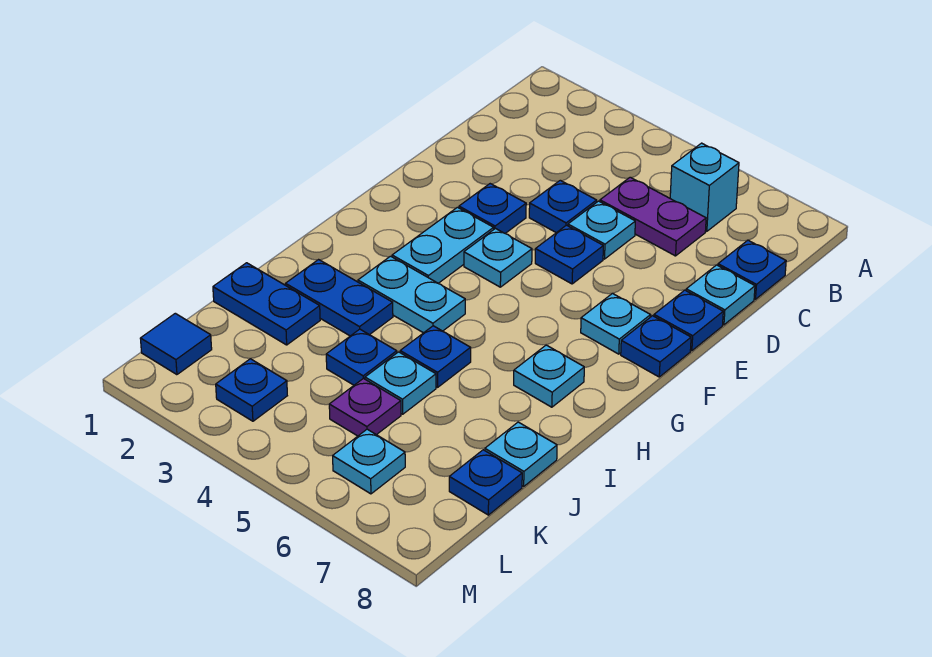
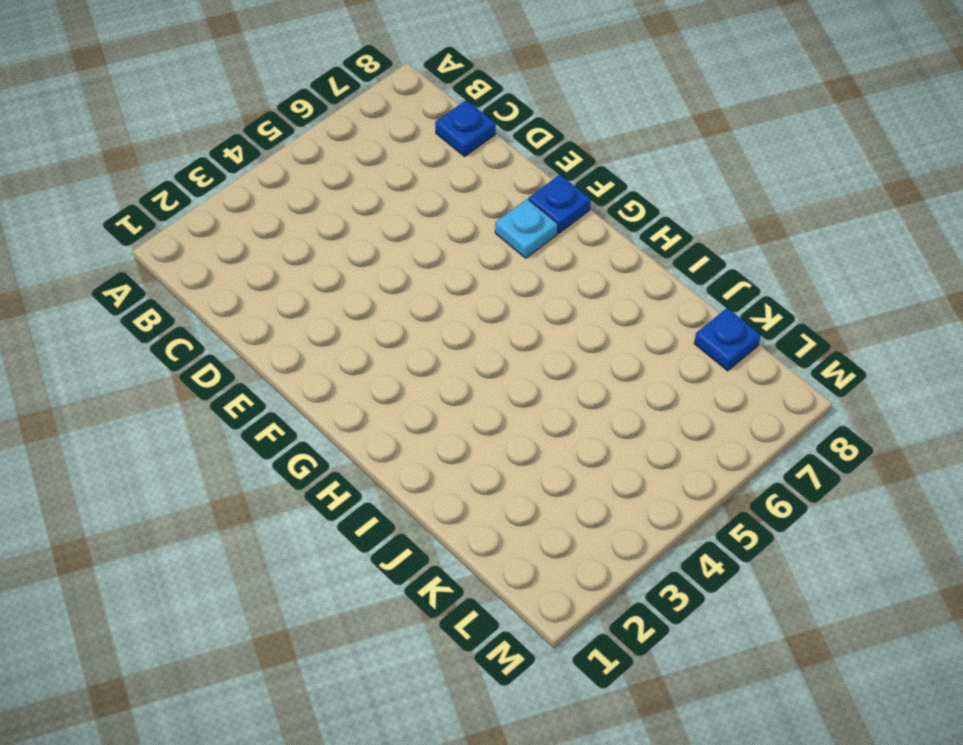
none -> cyan brick B6 level 1
none -> purple plate C5:C6 level 1
none -> blue plate D4 level 1

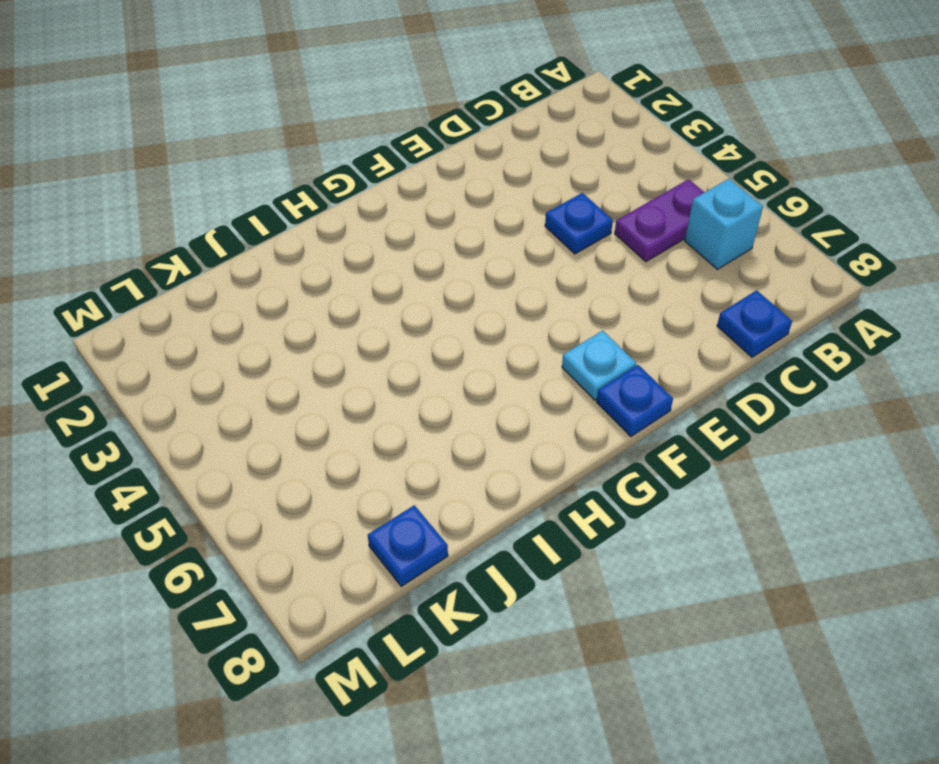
purple plate B5:C5 level 1 -> purple plate C5:C6 level 1
none -> cyan plate D5 level 1
none -> cyan plate D8 level 1
none -> blue plate E3 level 1

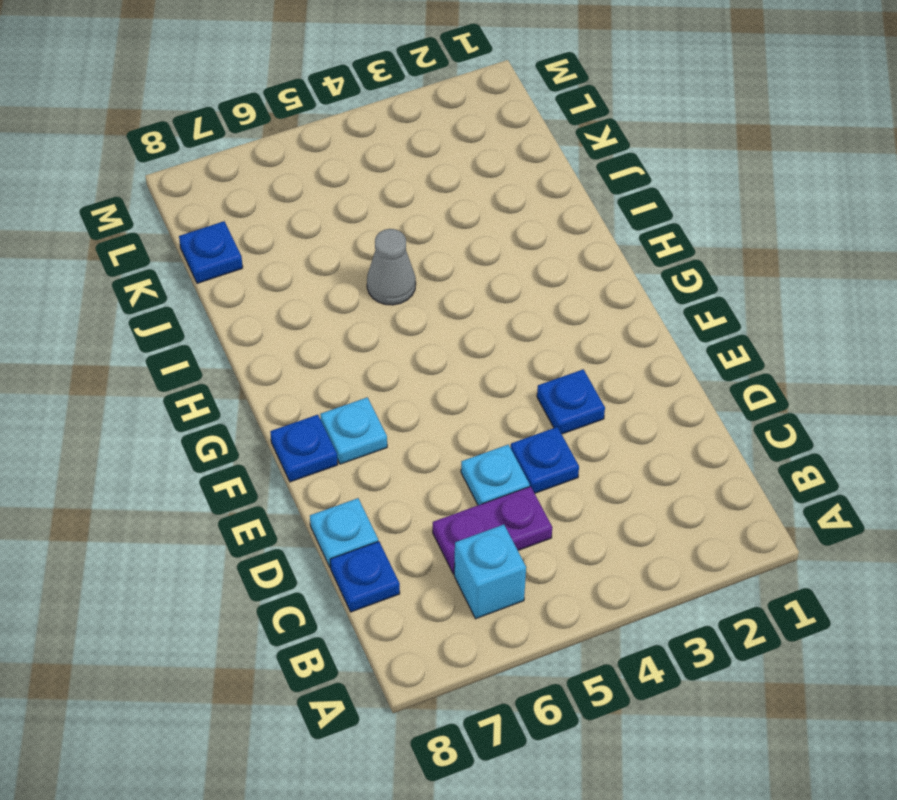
grey cone I5 level 1 -> blue plate I5 level 1
none -> blue plate E5 level 1
none -> blue plate E8 level 1
none -> cyan plate F3:G3 level 1

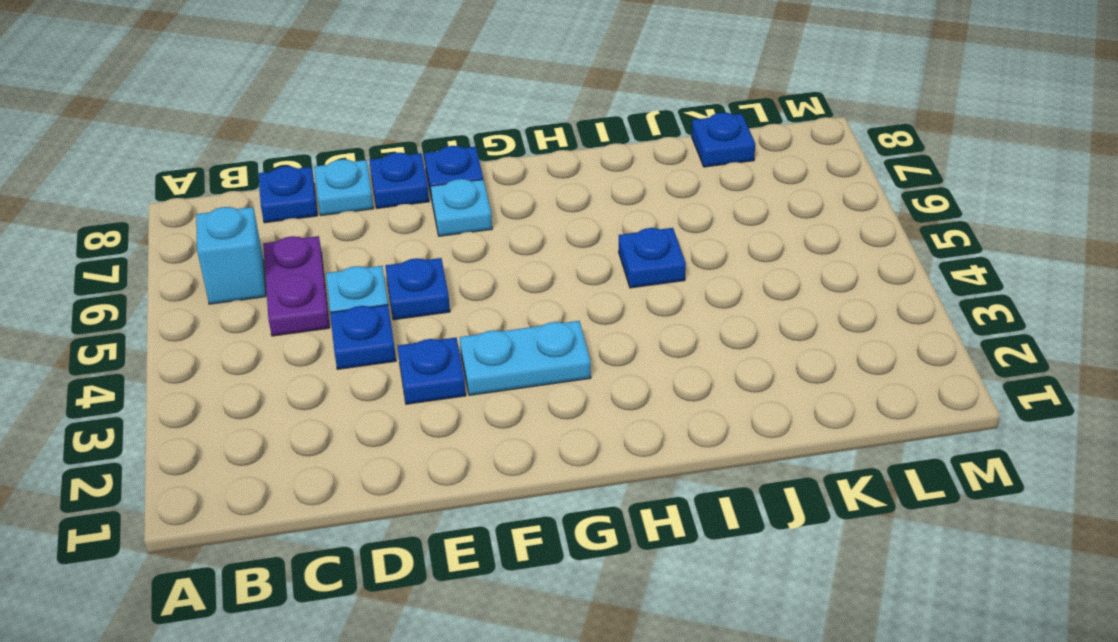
none -> cyan plate F4 level 1
none -> cyan plate H3:H4 level 1
none -> cyan plate H7 level 1

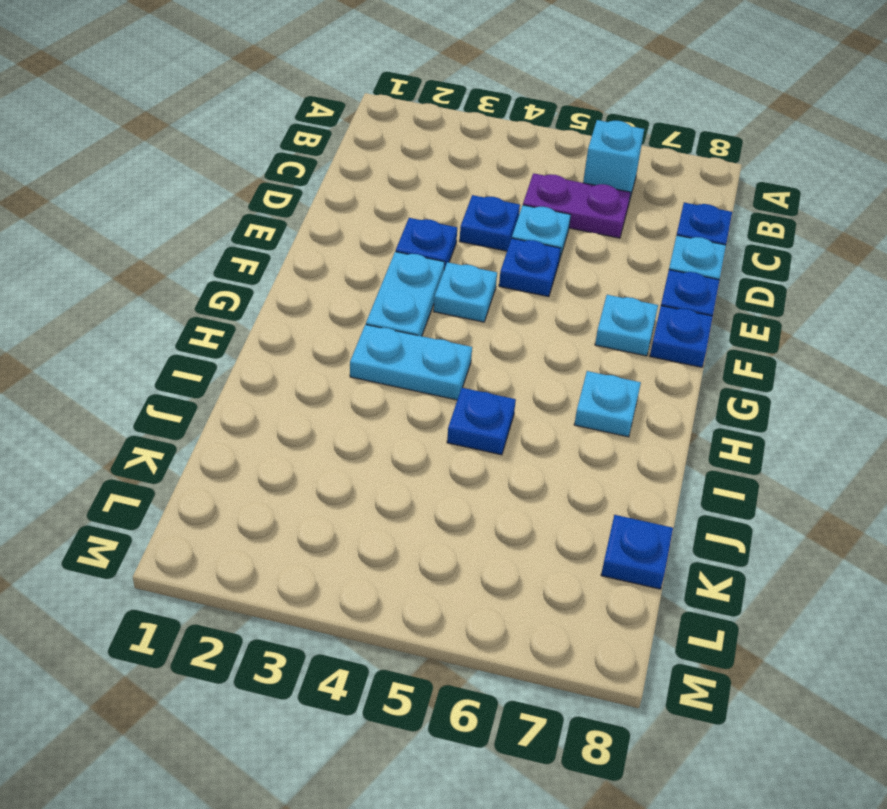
none -> blue plate I2:I3 level 1
none -> blue plate J1:J2 level 1
none -> blue plate J4 level 1

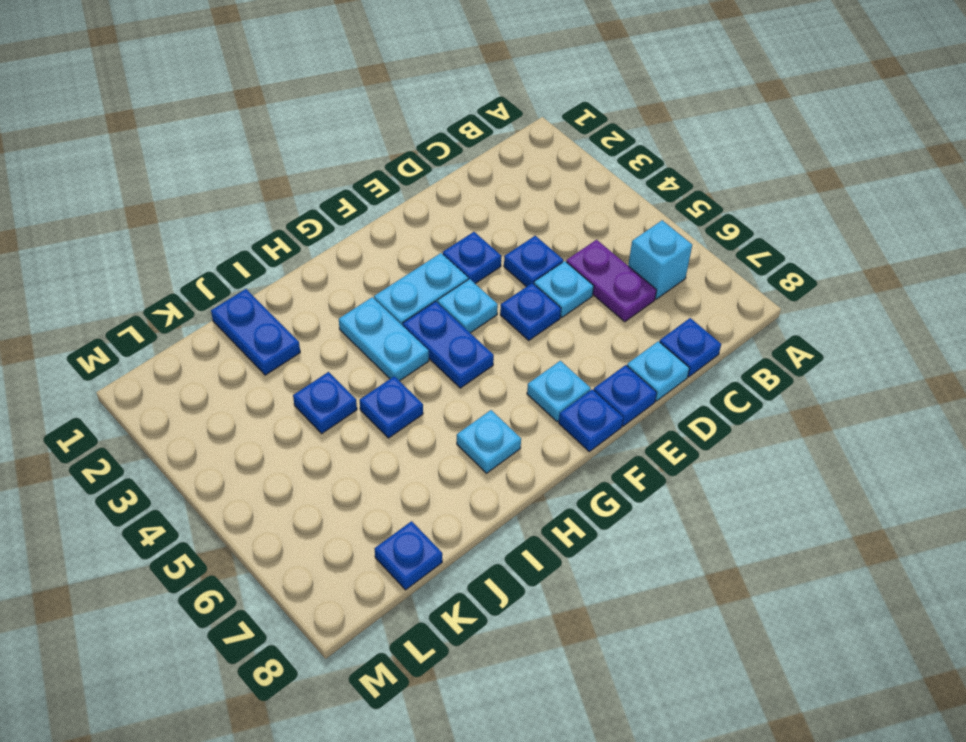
blue plate G4:G5 level 1 -> blue plate I2:I3 level 1
none -> cyan plate J5 level 1
none -> cyan plate J8 level 1
none -> purple plate K5 level 1

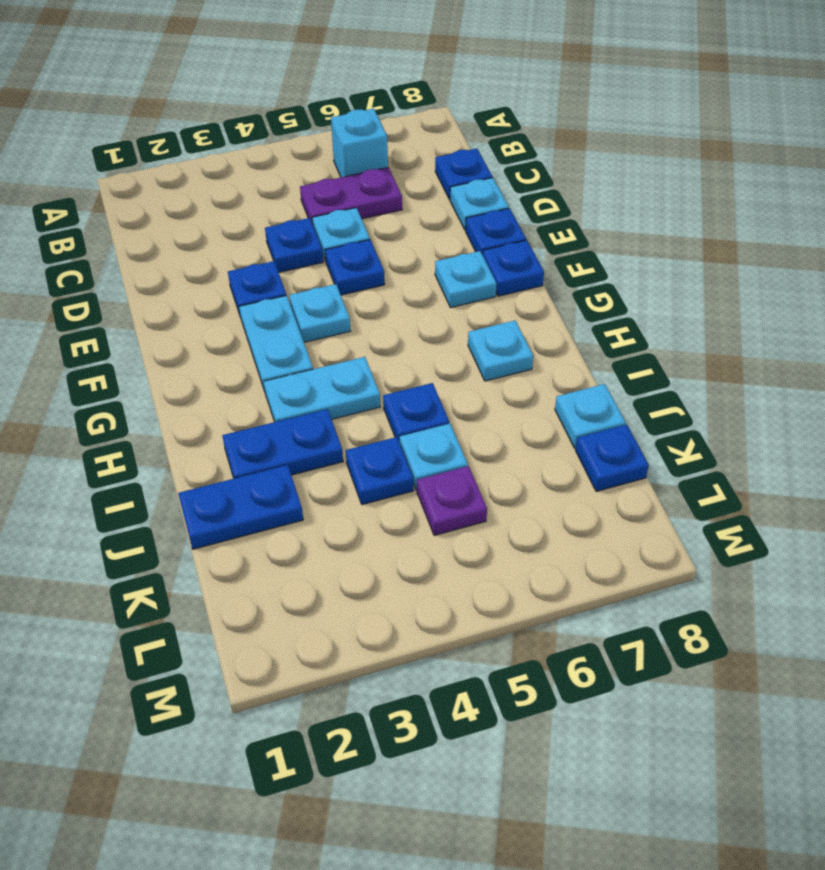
none -> blue tile L1 level 1
none -> blue plate L3 level 1
none -> cyan plate L6 level 1

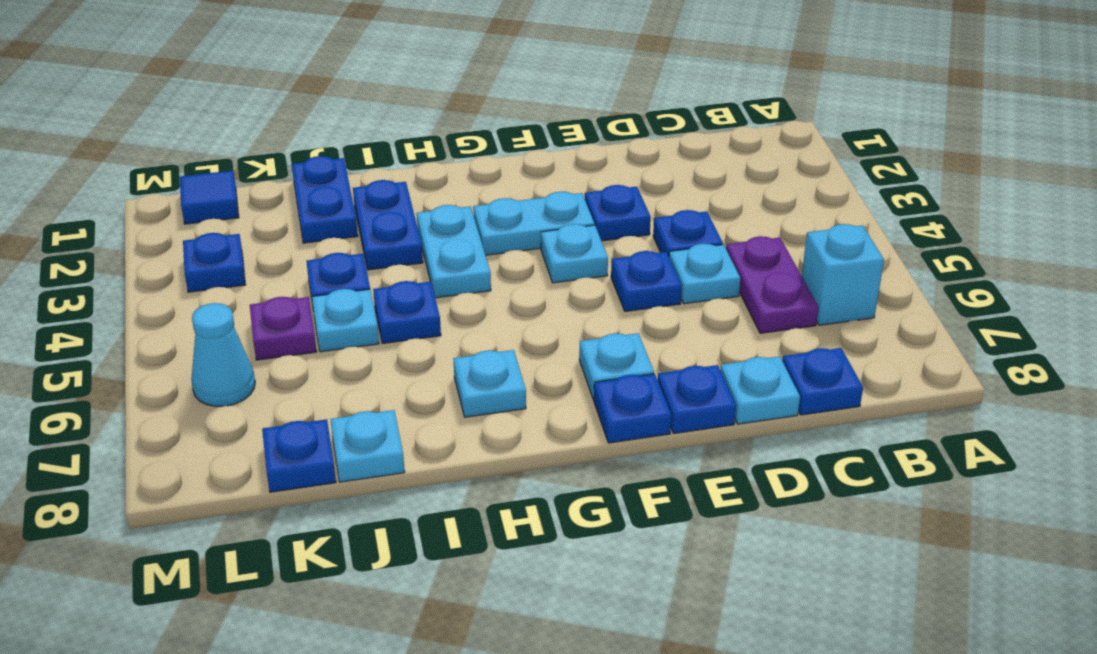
cyan cone L6 level 1 -> cyan plate L6 level 1

